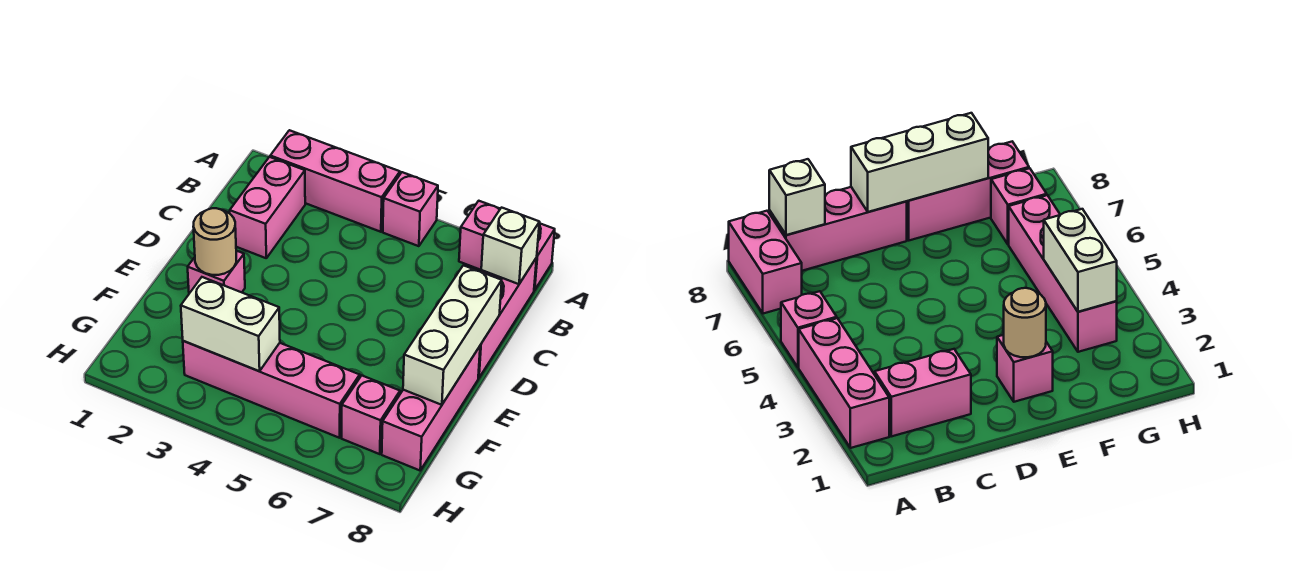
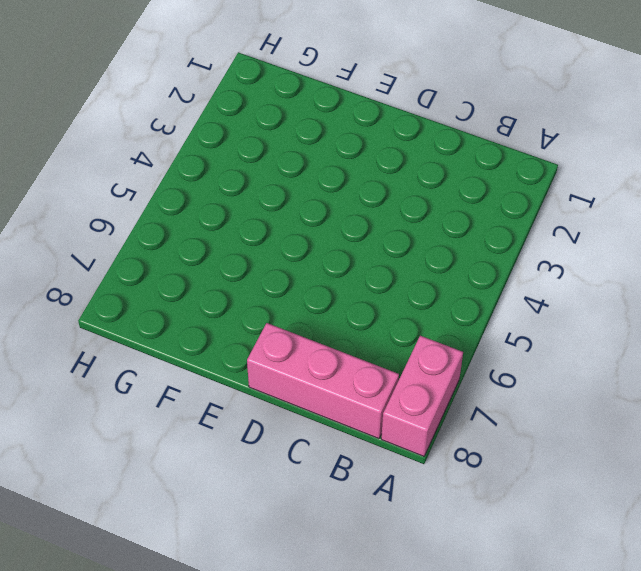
none -> pink brick A2:A4 level 1
none -> pink brick A5 level 1
none -> pink brick B2:C2 level 1

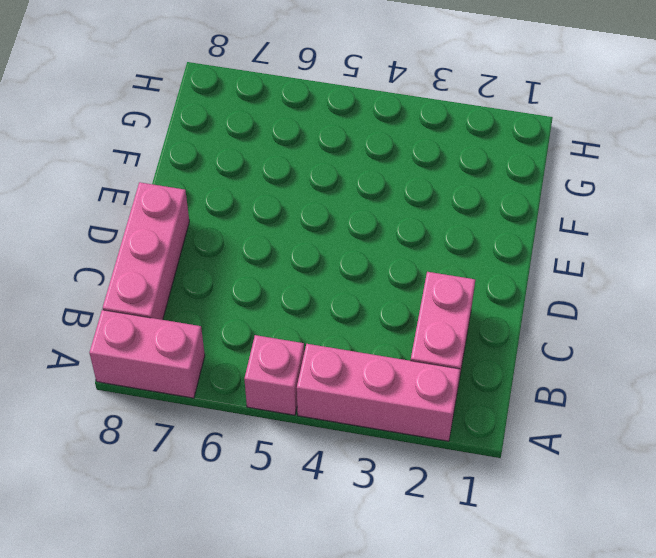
none -> pink brick E2 level 1
none -> pink brick E8:G8 level 1
none -> pink brick G3:G6 level 1

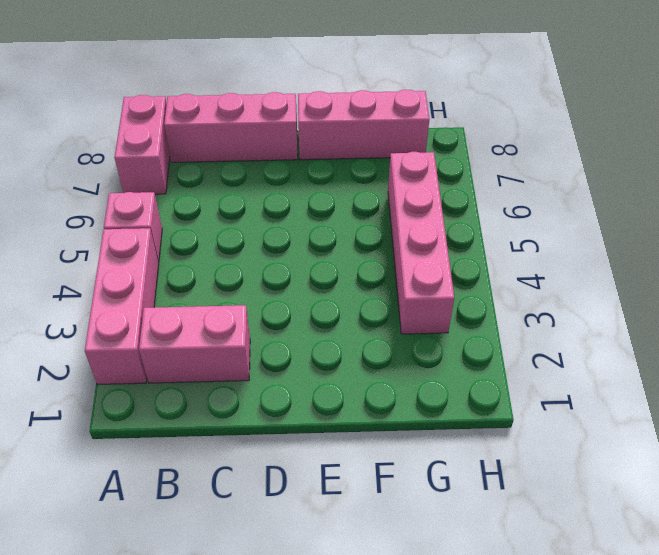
none -> pink brick E2 level 1
none -> pink brick G7 level 1
none -> white brick B8 level 2

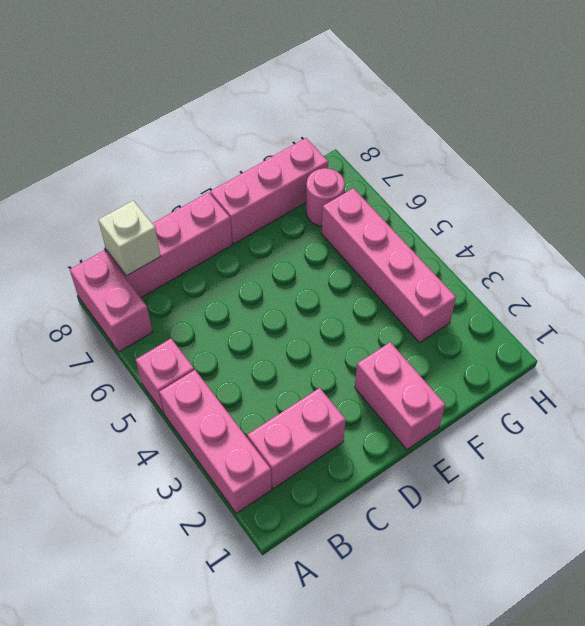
pink brick E1:E2 level 1 -> pink brick E2 level 1
pink round brick G7 level 1 -> pink brick G7 level 1
none -> white brick D8:F8 level 2
none -> tan round brick E2 level 2
none -> white brick G3:G4 level 2

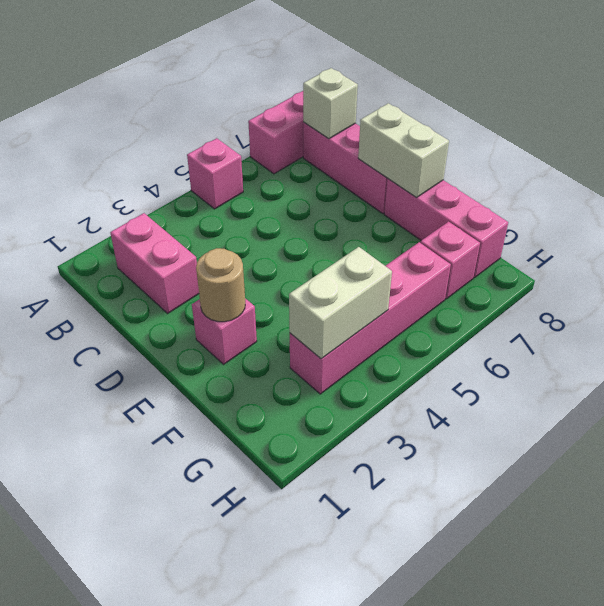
white brick D8:E8 level 2 -> white brick D8:F8 level 2
none -> pink brick A2:A4 level 1

